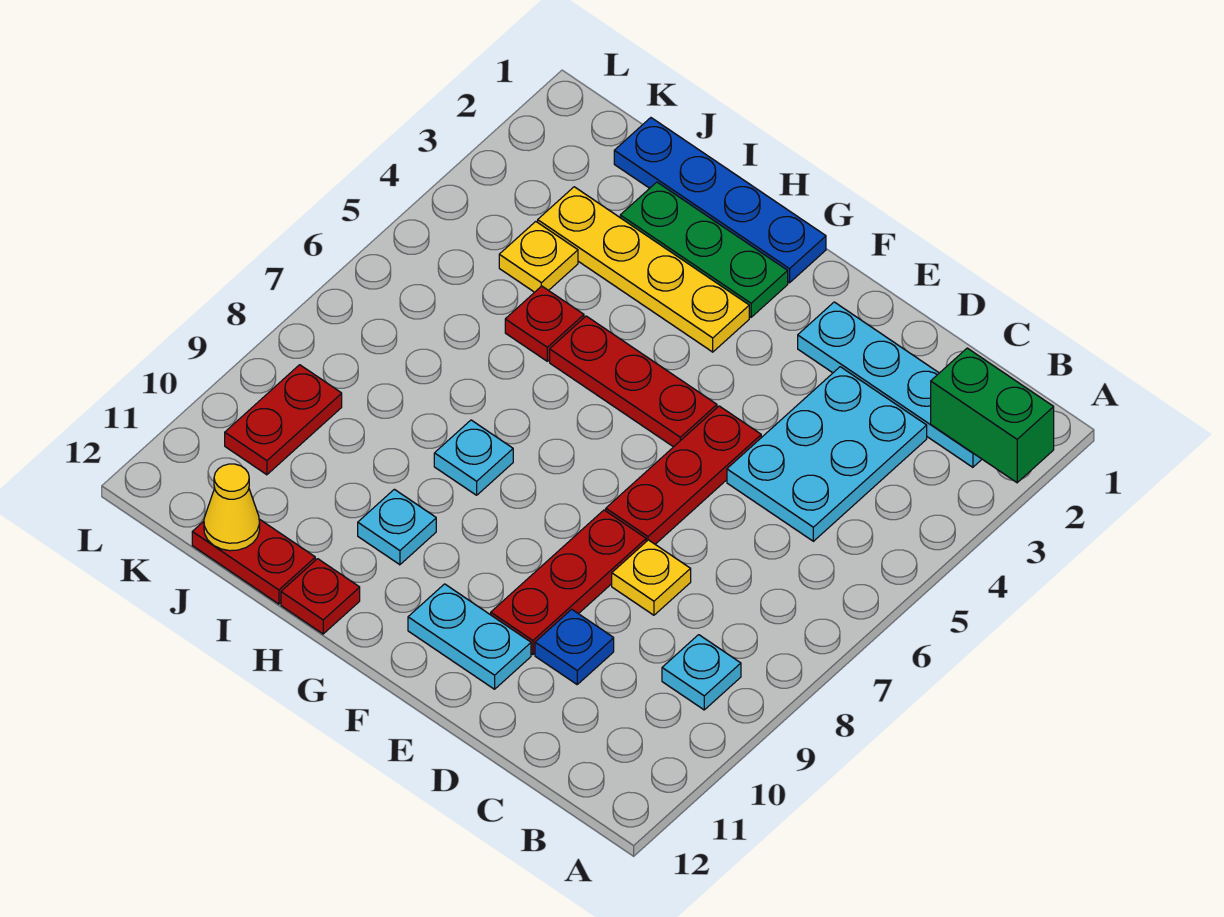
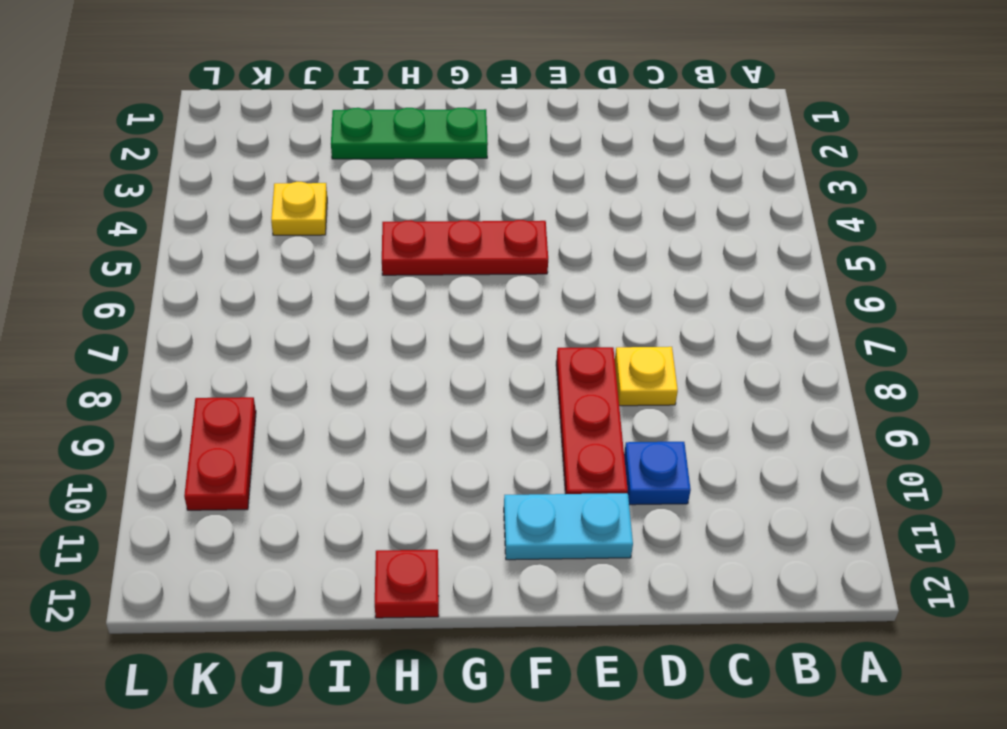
none -> cyan plate B2:E2 level 1
none -> cyan plate B9 level 1
none -> cyan plate C3:D5 level 1

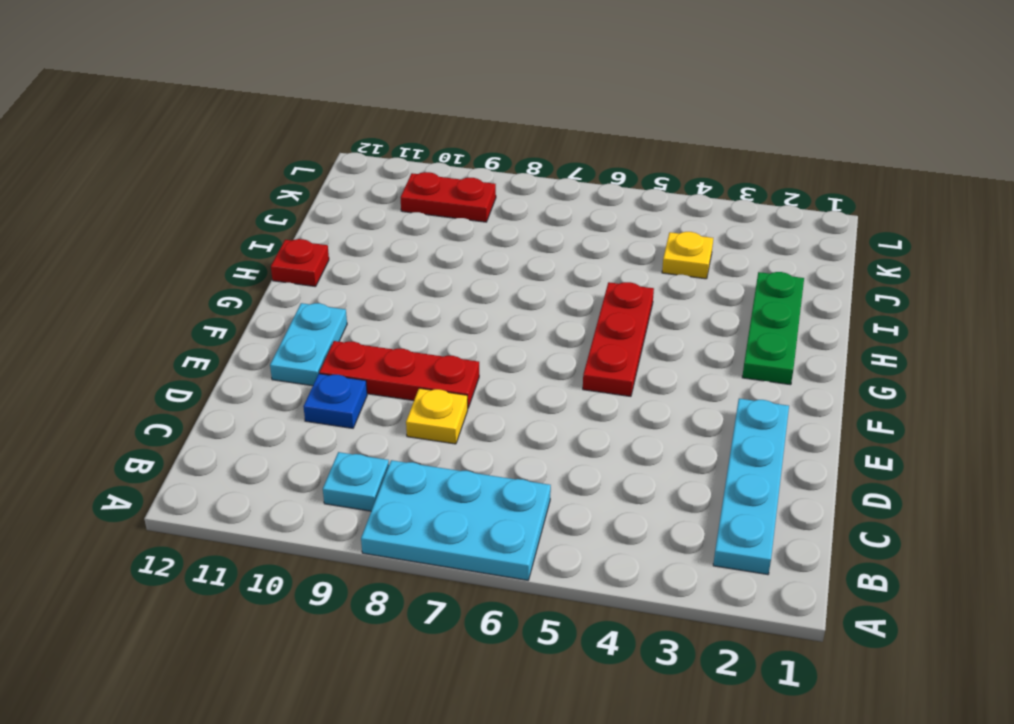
cyan plate A6:B8 level 1 -> cyan plate C3:D5 level 1
none -> red plate E5:E7 level 1
none -> blue plate G1:J1 level 1
none -> yellow plate G3:J3 level 1

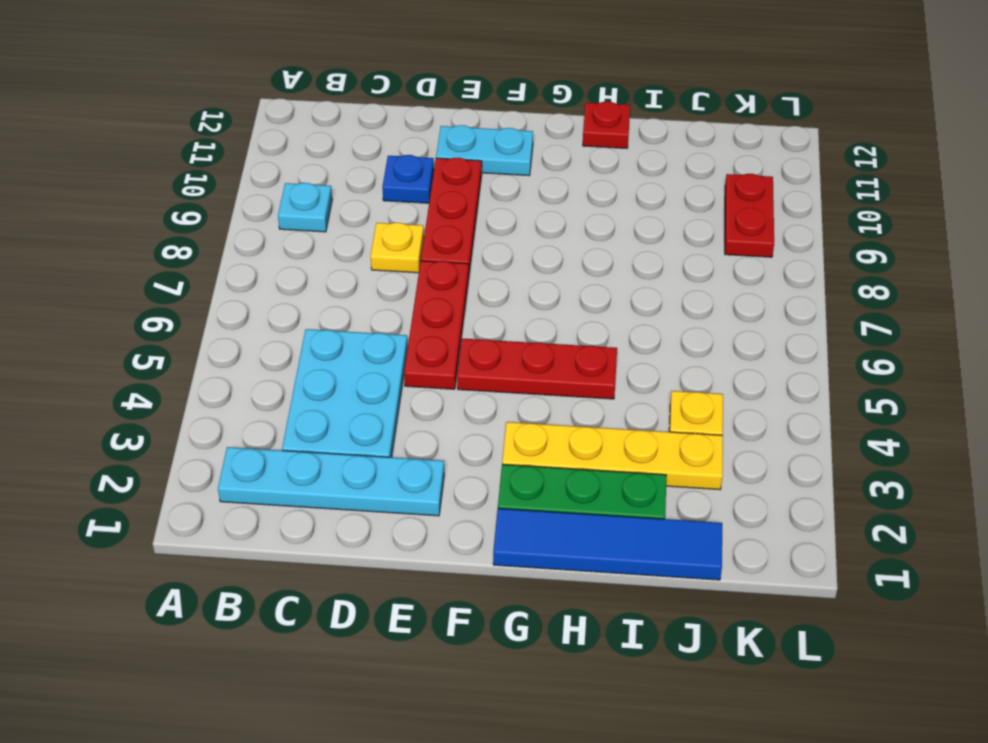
blue tile G1:J1 level 1 -> blue plate G1:J1 level 1
none -> cyan plate H8 level 1
none -> cyan plate H10 level 1
none -> red plate I5 level 1

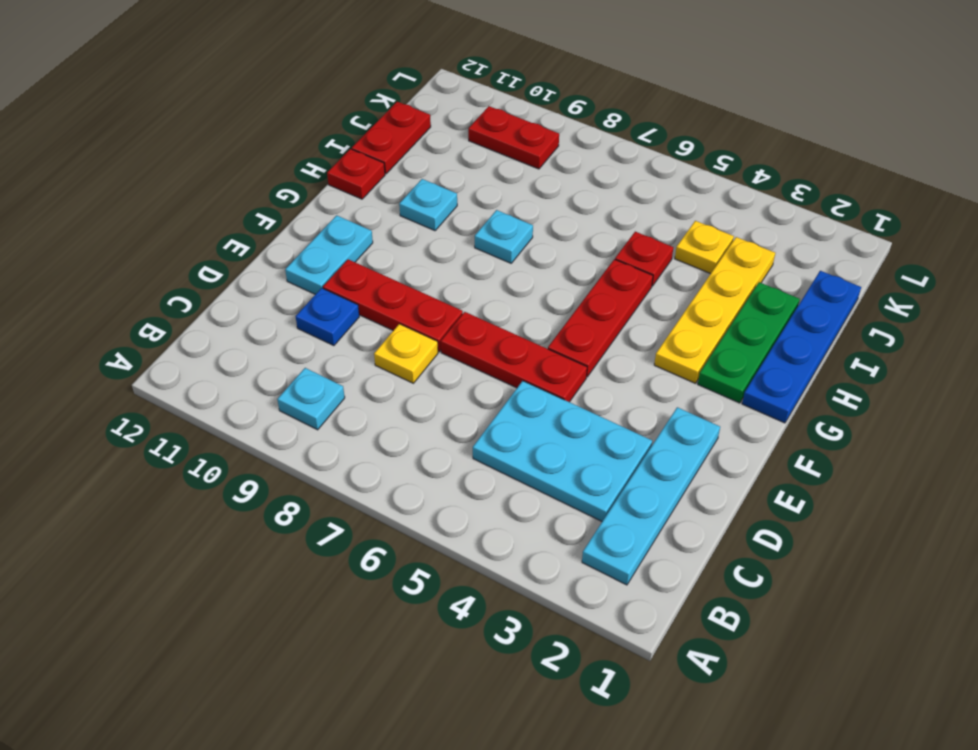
none -> green brick A2:B2 level 2
none -> yellow cone J12 level 2

